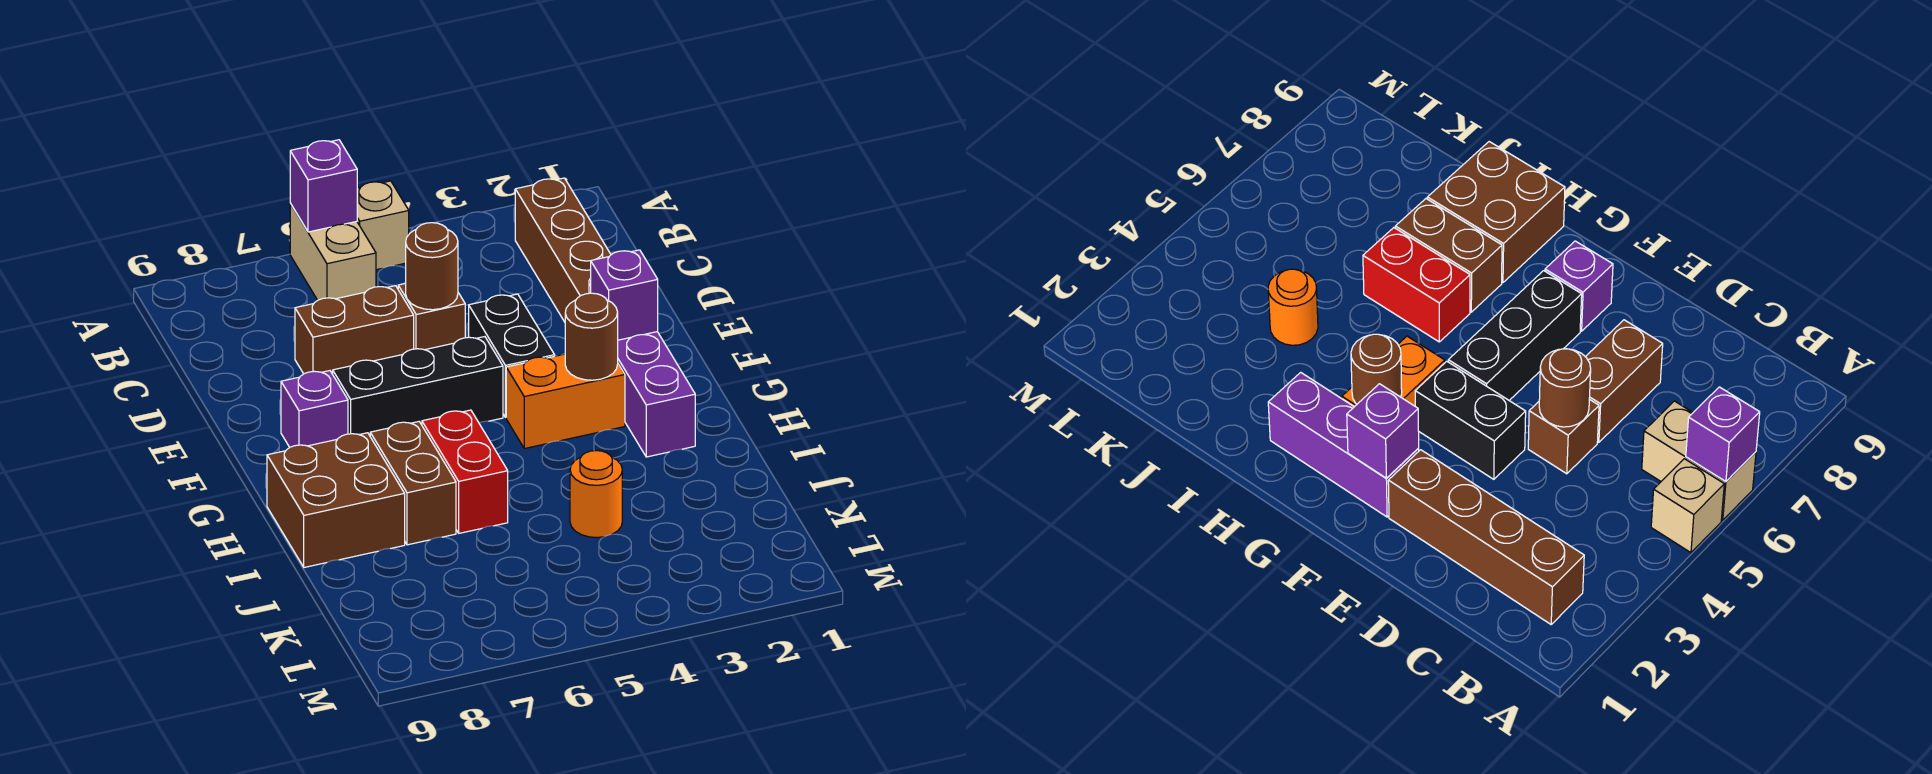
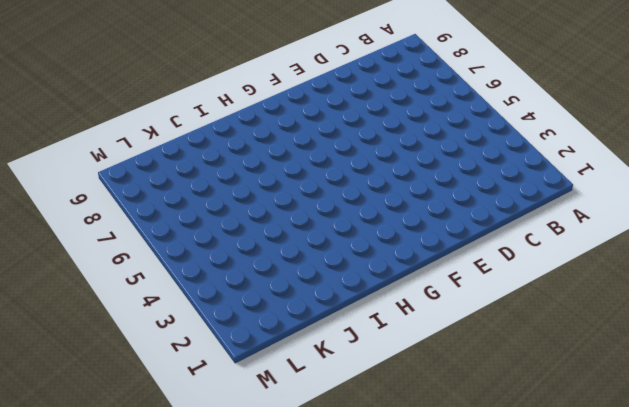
none -> tan brick A5 level 1
none -> tan brick A6:B6 level 1
none -> brown brick B2:E2 level 1

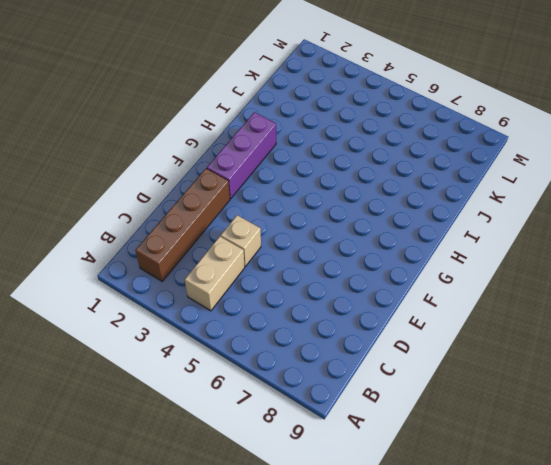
tan brick B4:C4 level 1 -> tan brick A6:B6 level 1
tan brick D4 level 1 -> tan brick A5 level 1
none -> brown brick D5 level 1
none -> brown brick D6:D7 level 1
none -> black brick E4:F4 level 1

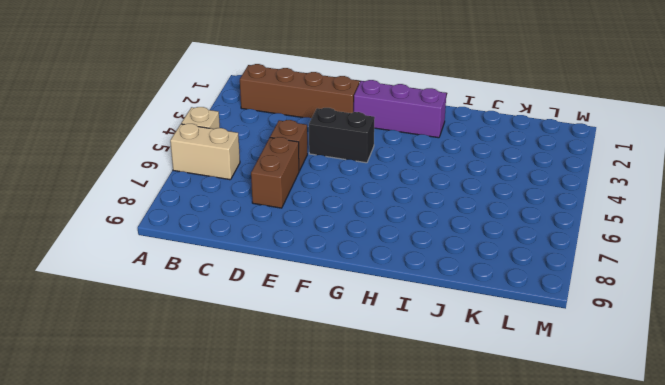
none -> black brick F5:F7 level 1
none -> purple brick F8 level 1
none -> orange brick G3:G4 level 1

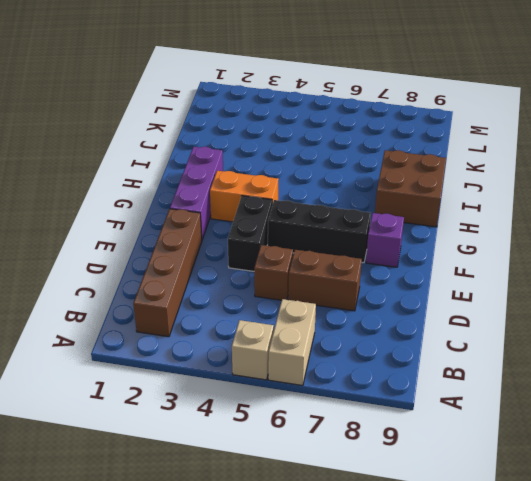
none -> red brick H6:I6 level 1
none -> brown brick H7:I7 level 1
none -> orange round brick J4 level 1

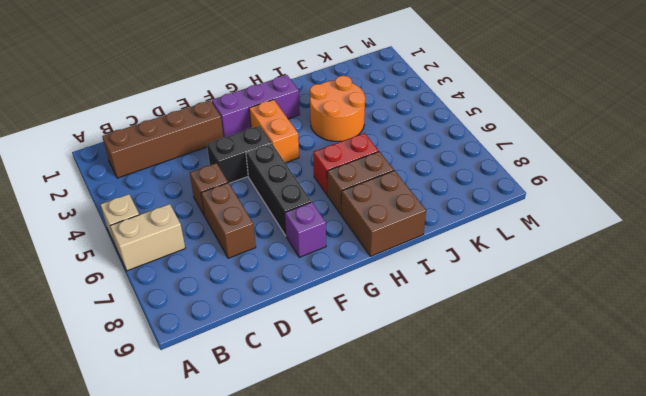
orange round brick I3:J4 level 1 -> orange round brick J4 level 1
none -> purple brick A6 level 2
none -> brown round brick D5 level 2
none -> purple brick F2 level 2

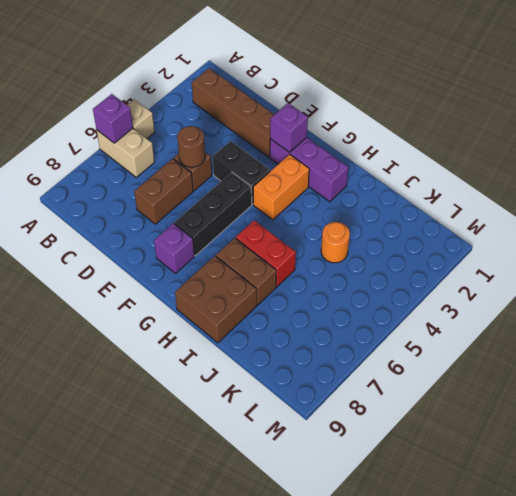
none -> brown round brick G3 level 2

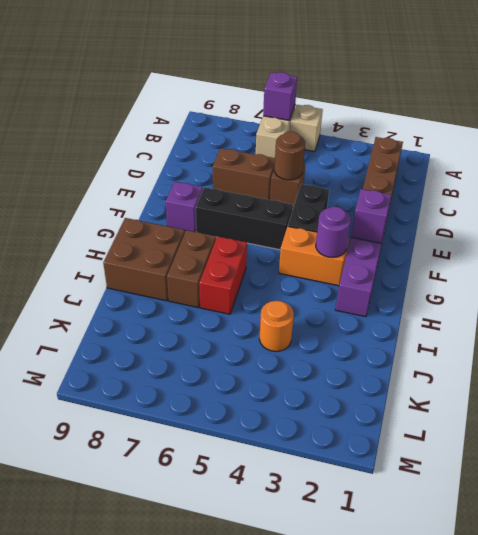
purple round brick G3 level 2 -> brown round brick G3 level 2

